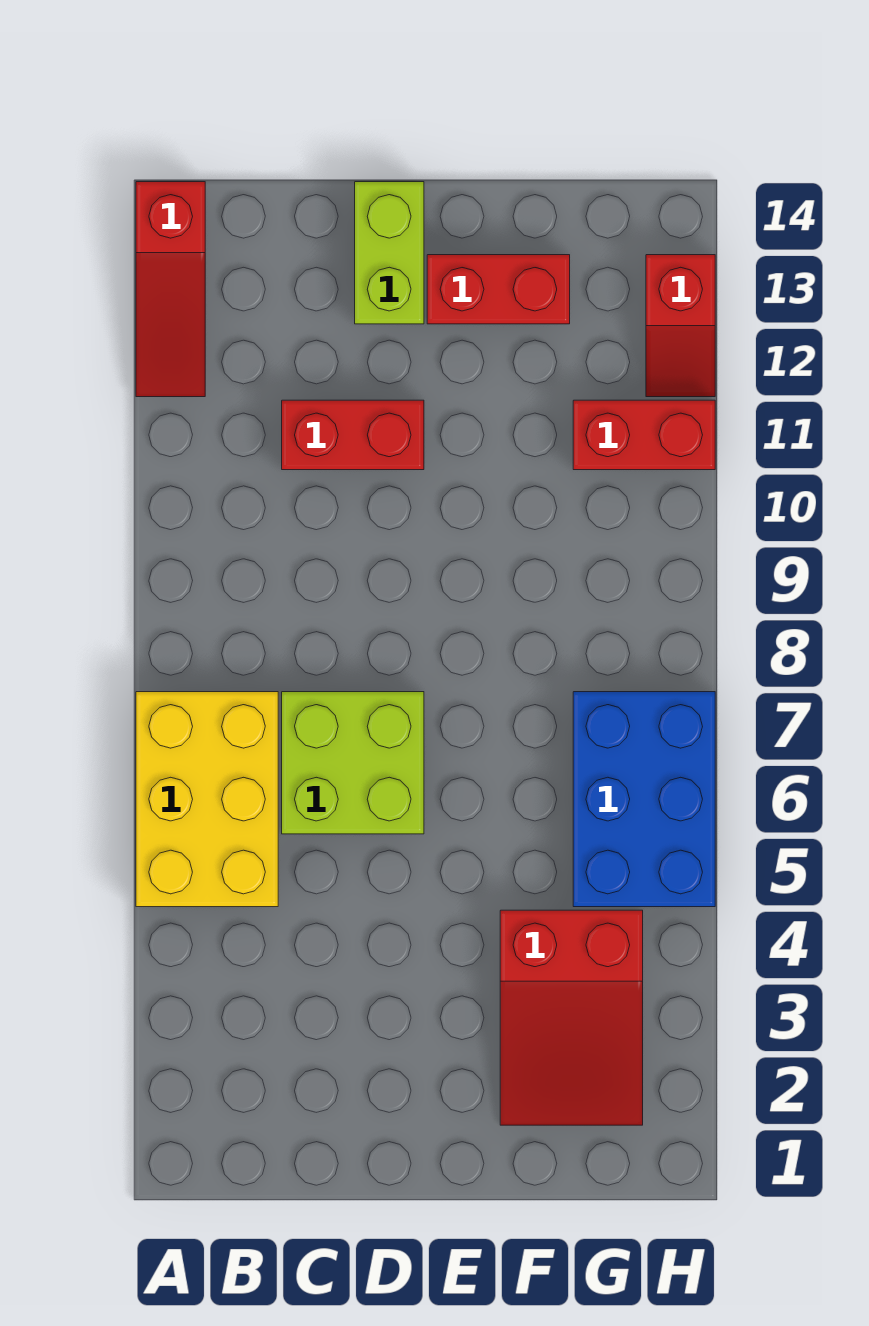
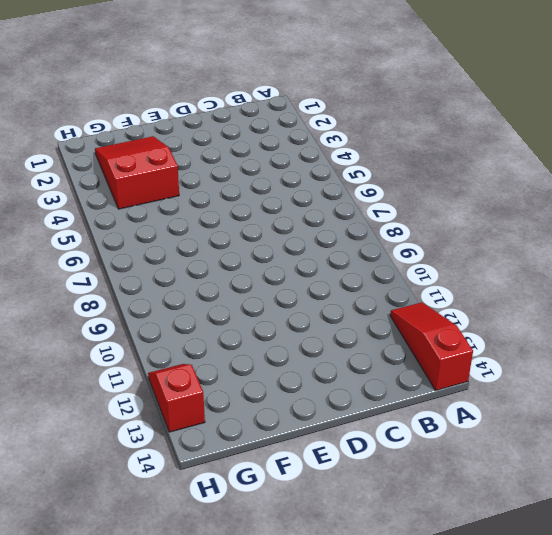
none -> yellow brick A5:B7 level 1
none -> lime brick C6:D7 level 1

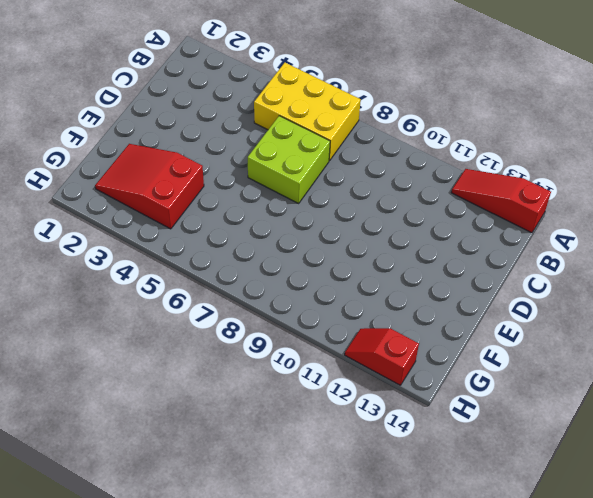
none -> red brick C11:D11 level 1
none -> lime brick D13:D14 level 1

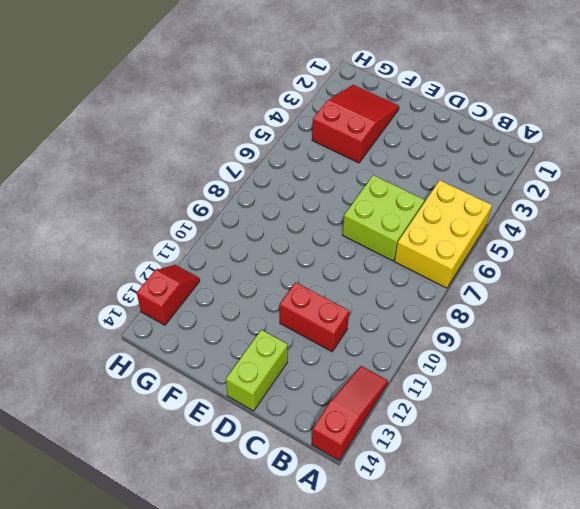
none -> red brick E13:F13 level 1
none -> blue brick G5:H7 level 1

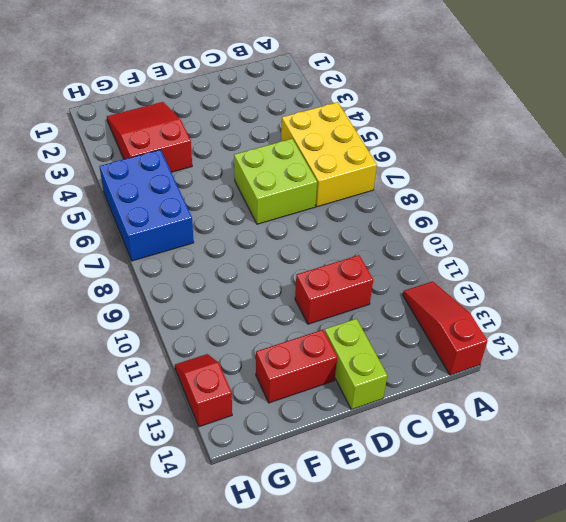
none -> red brick G11:H11 level 1

